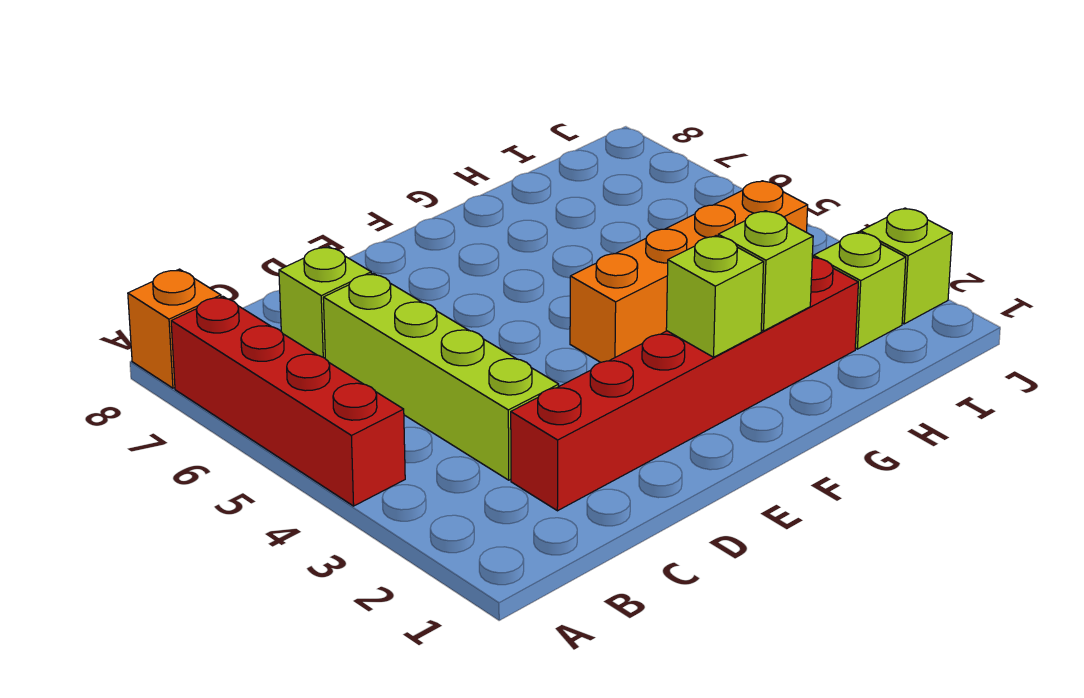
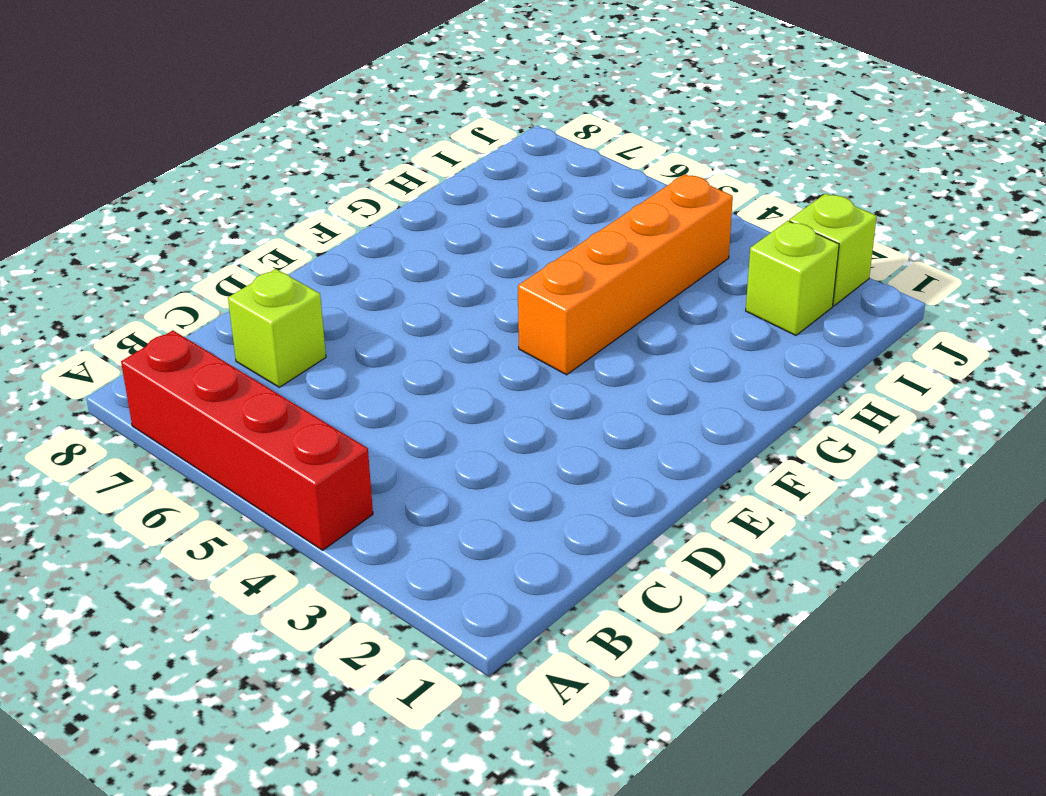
none -> orange brick A8 level 1
none -> red brick C2:H2 level 1

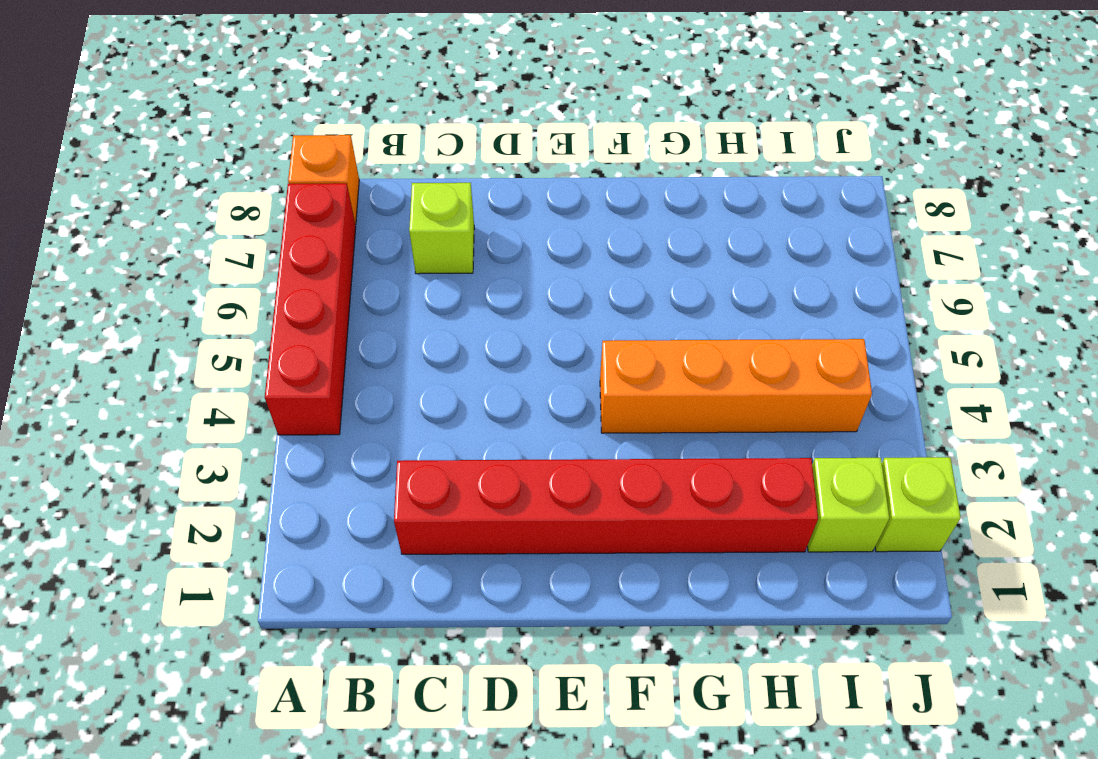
none -> lime brick C3:C6 level 1
none -> lime brick F2 level 2

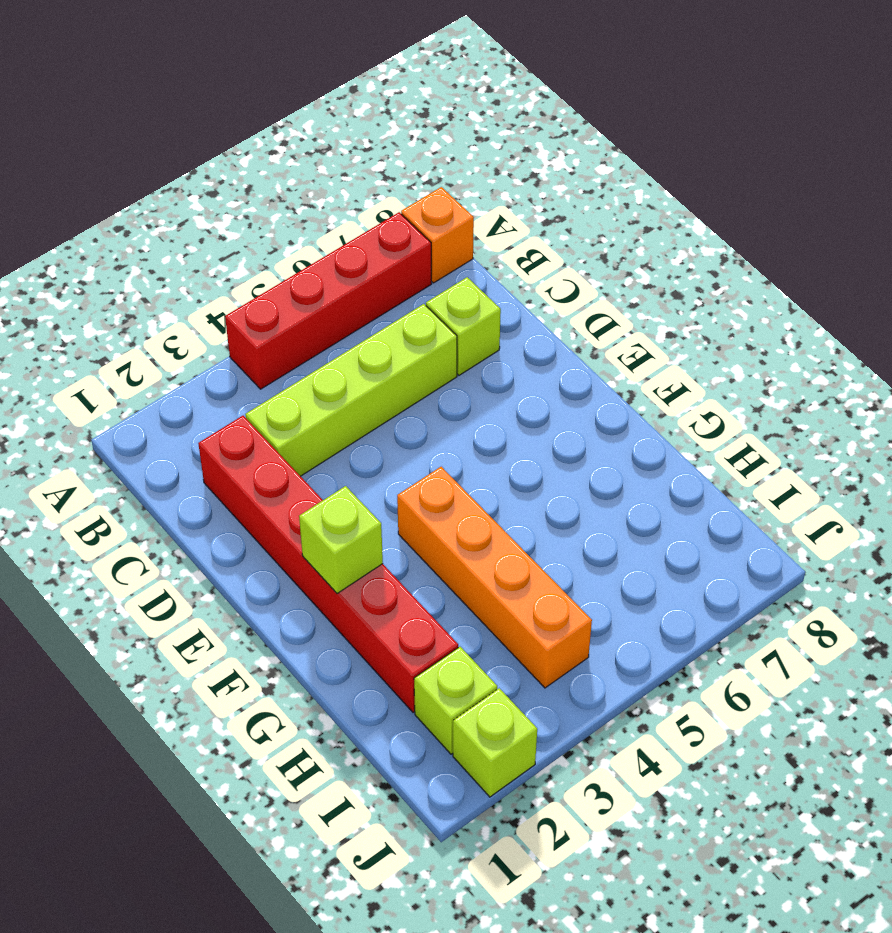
none -> lime brick G2 level 2

